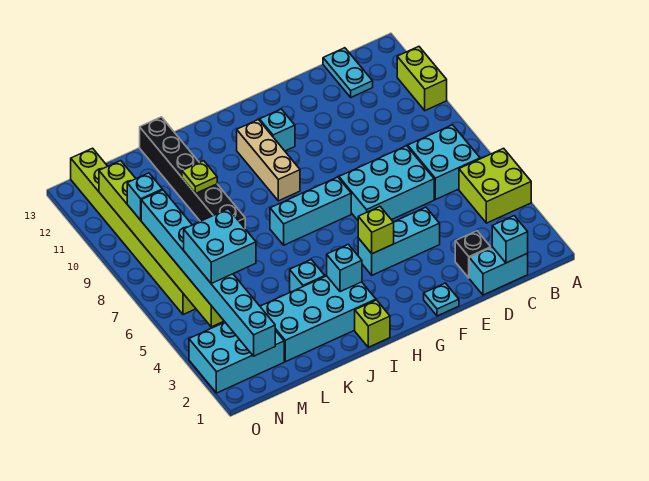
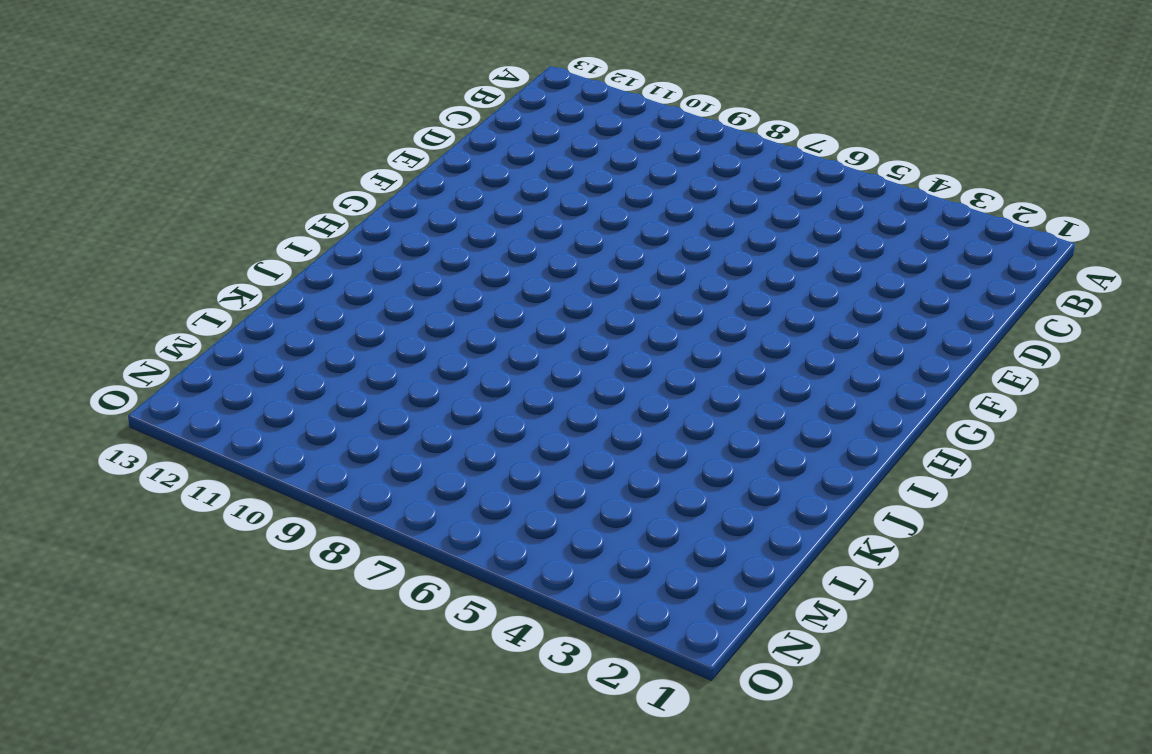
none -> lime brick A4:B5 level 1
none -> lime brick A10:A11 level 1
none -> cyan brick B6:C7 level 1

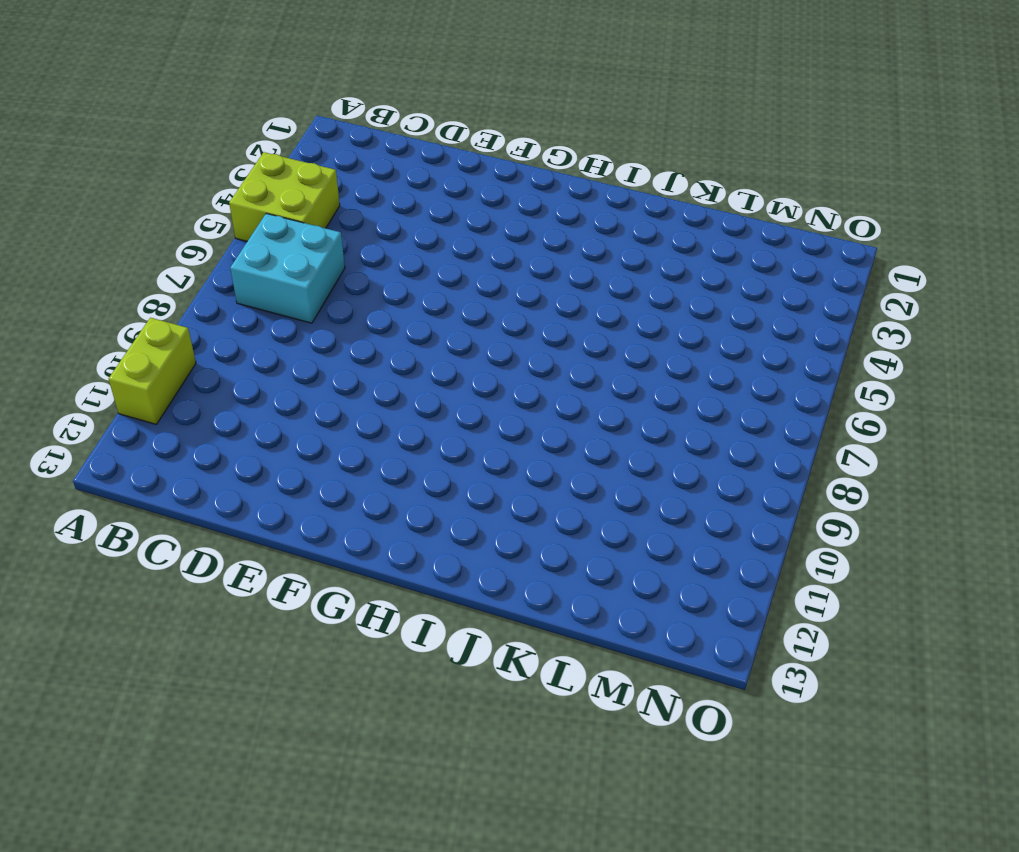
none -> cyan brick C1:D1 level 1
none -> cyan plate C12:C13 level 1
none -> black brick D2 level 1

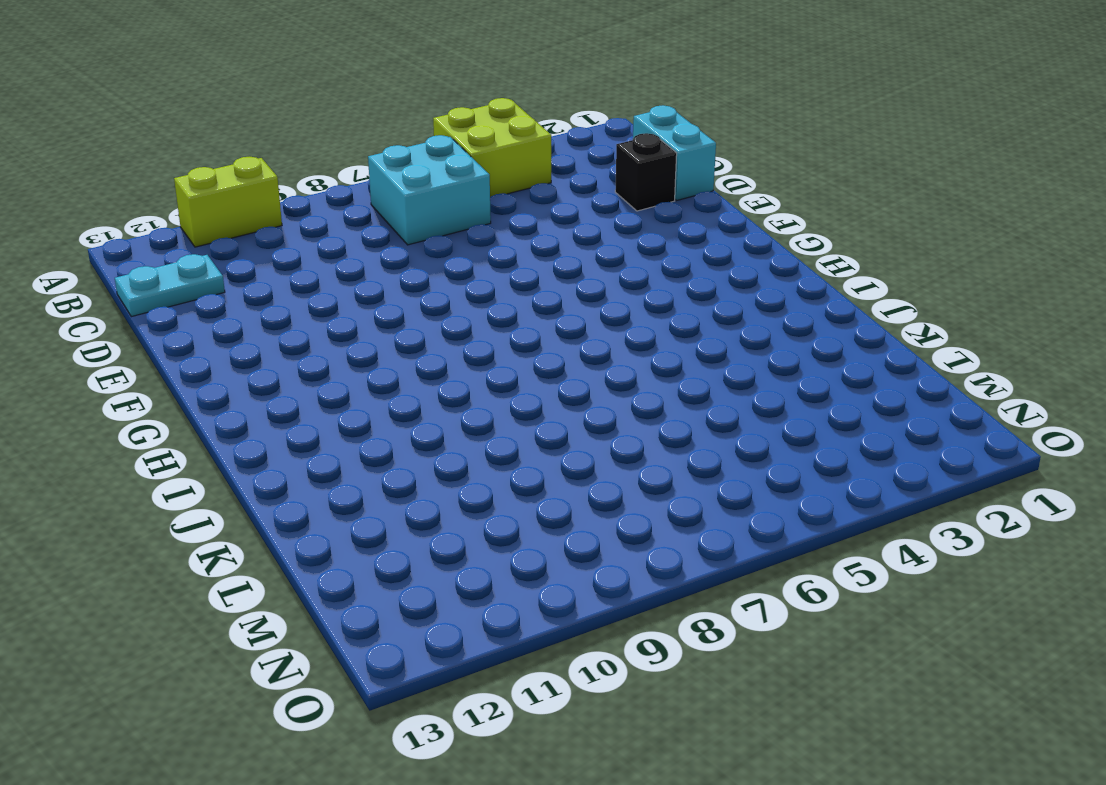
none -> cyan brick D6:F7 level 1
none -> cyan brick E4:G4 level 1
none -> cyan plate F1 level 1

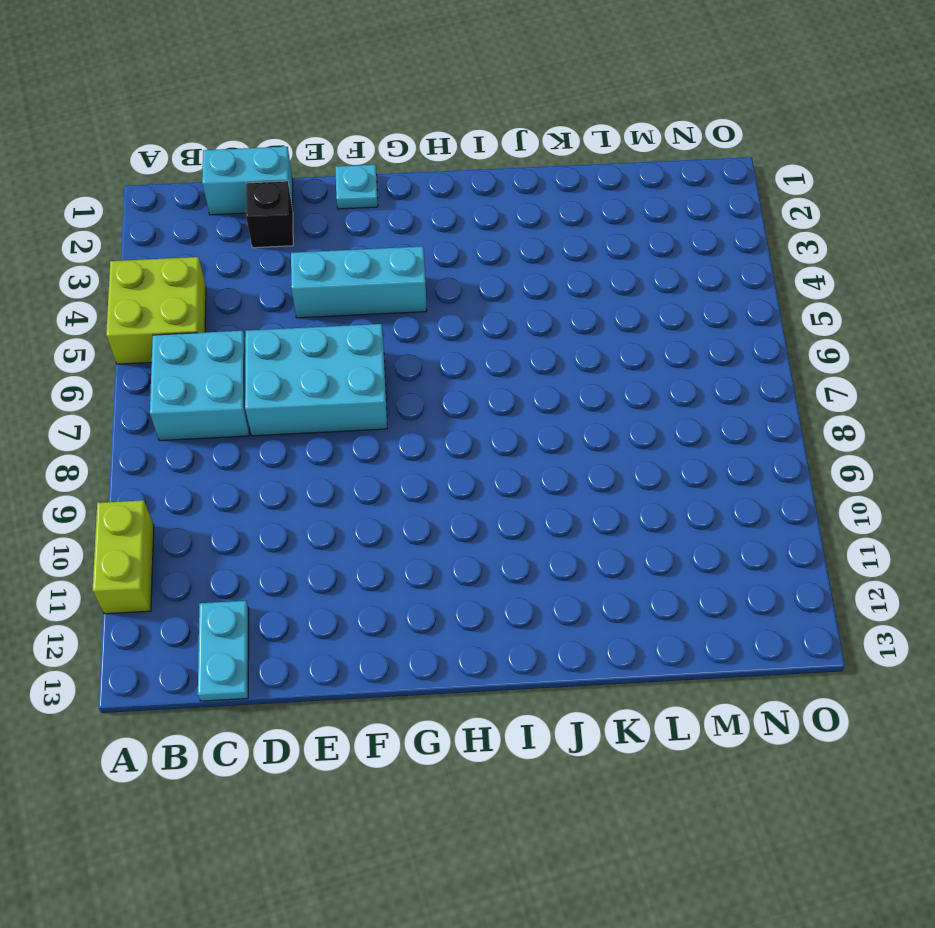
none -> cyan brick G7:I7 level 1
none -> cyan brick G11 level 1
none -> tan brick H9:H11 level 1

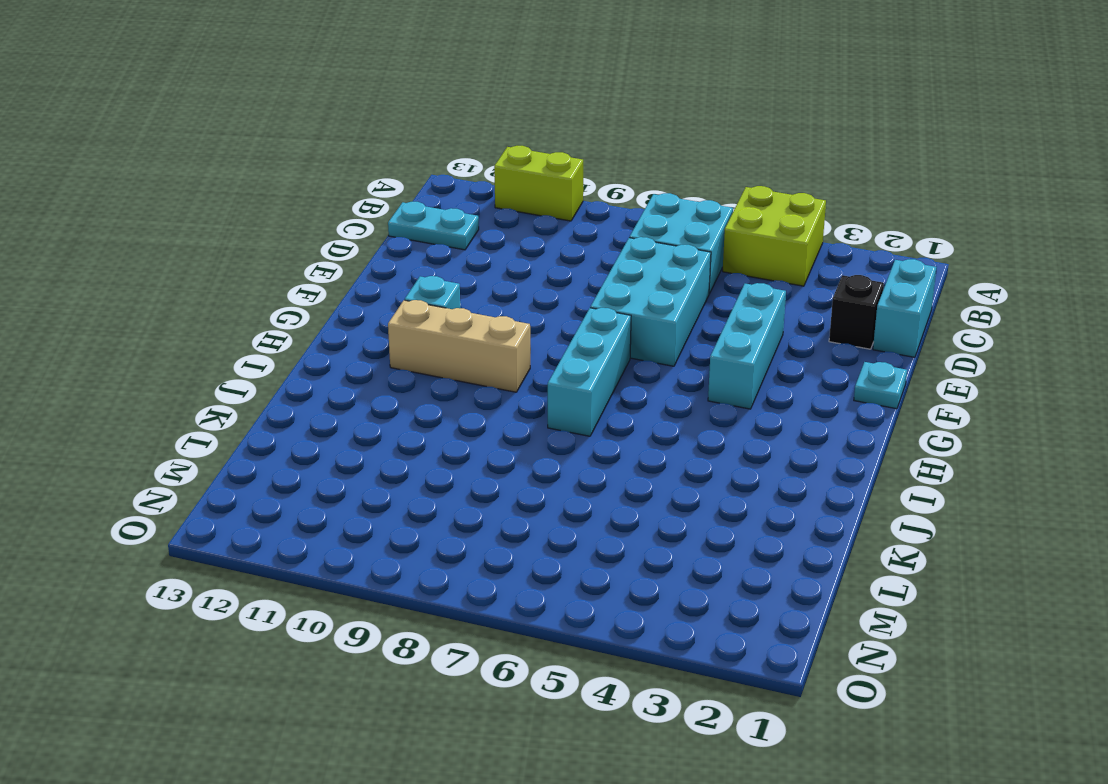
none -> lime brick I1 level 1
none -> cyan brick I2:L3 level 1
none -> cyan brick J4 level 1

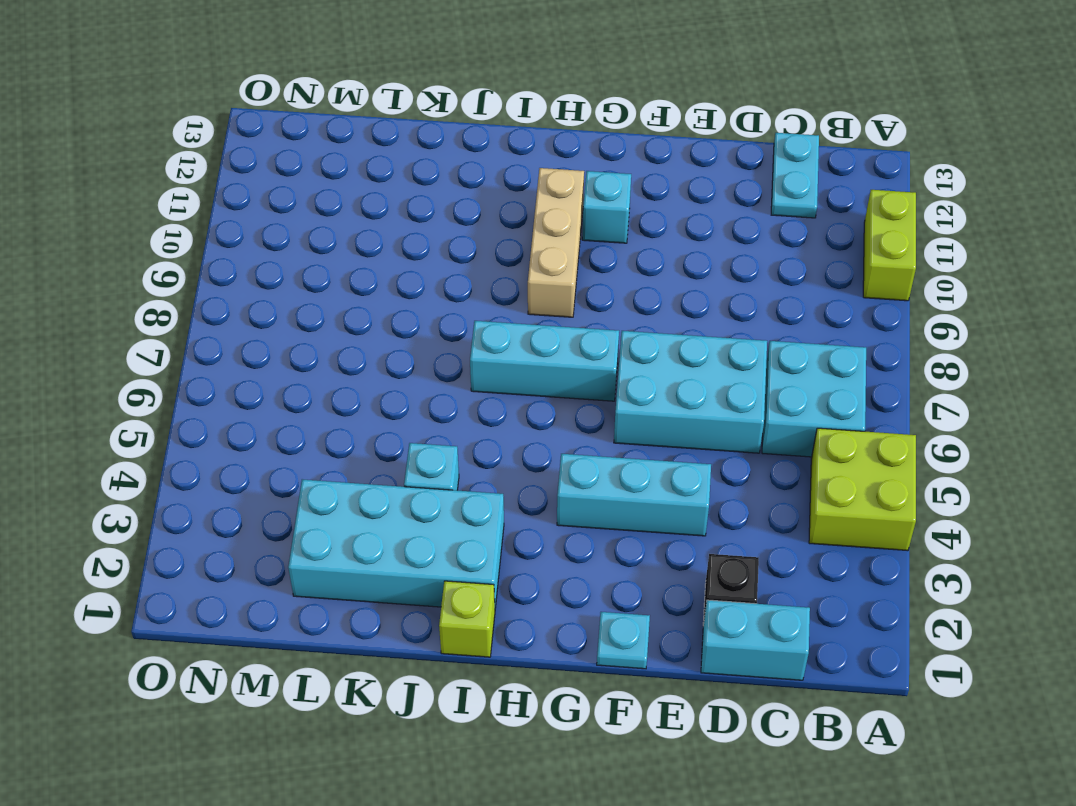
none -> black brick K8:K13 level 1
none -> cyan brick M2:O3 level 1
none -> lime brick N6:N13 level 1

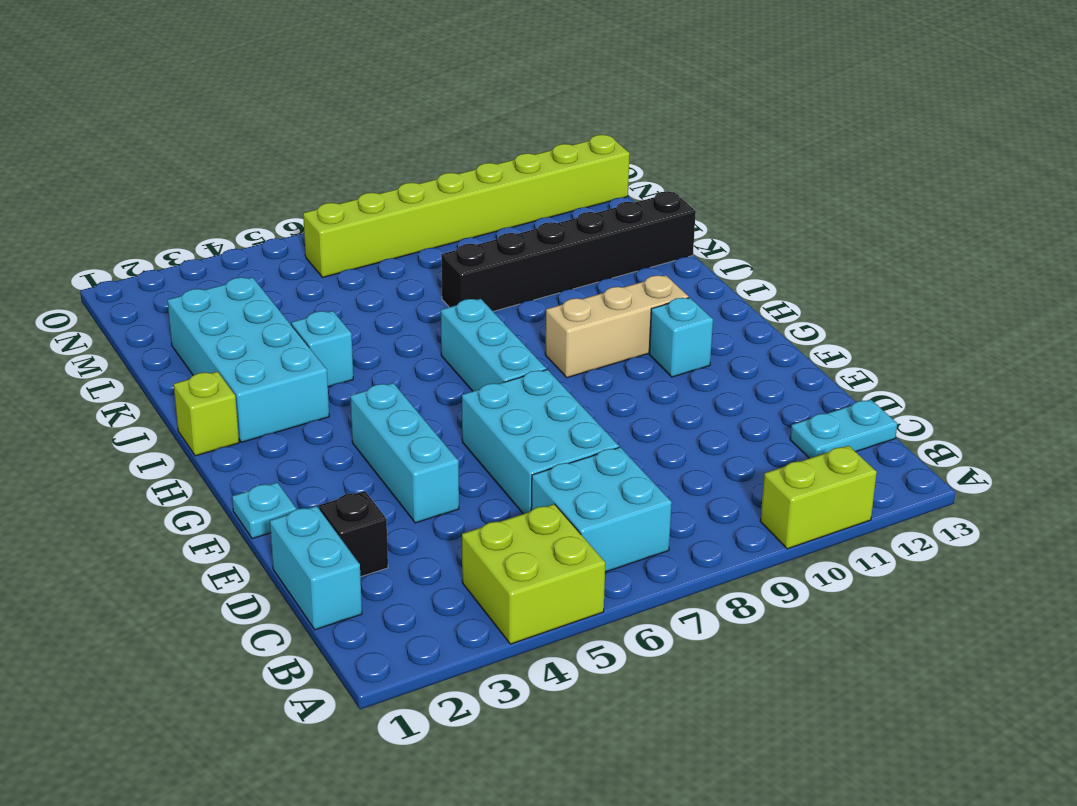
none -> cyan brick M2:O3 level 1
none -> cyan brick C1 level 2
none -> lime brick G4 level 2

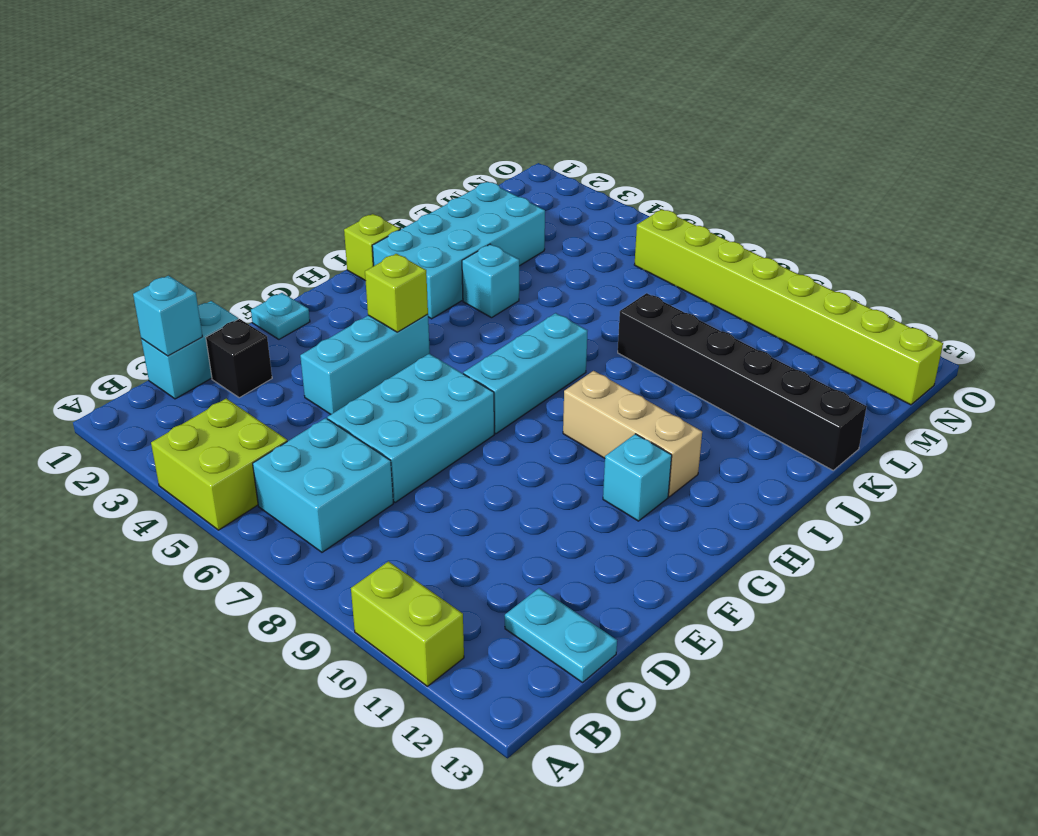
none -> cyan brick M2:O3 level 1
none -> cyan brick I3 level 2
none -> lime plate K10 level 2

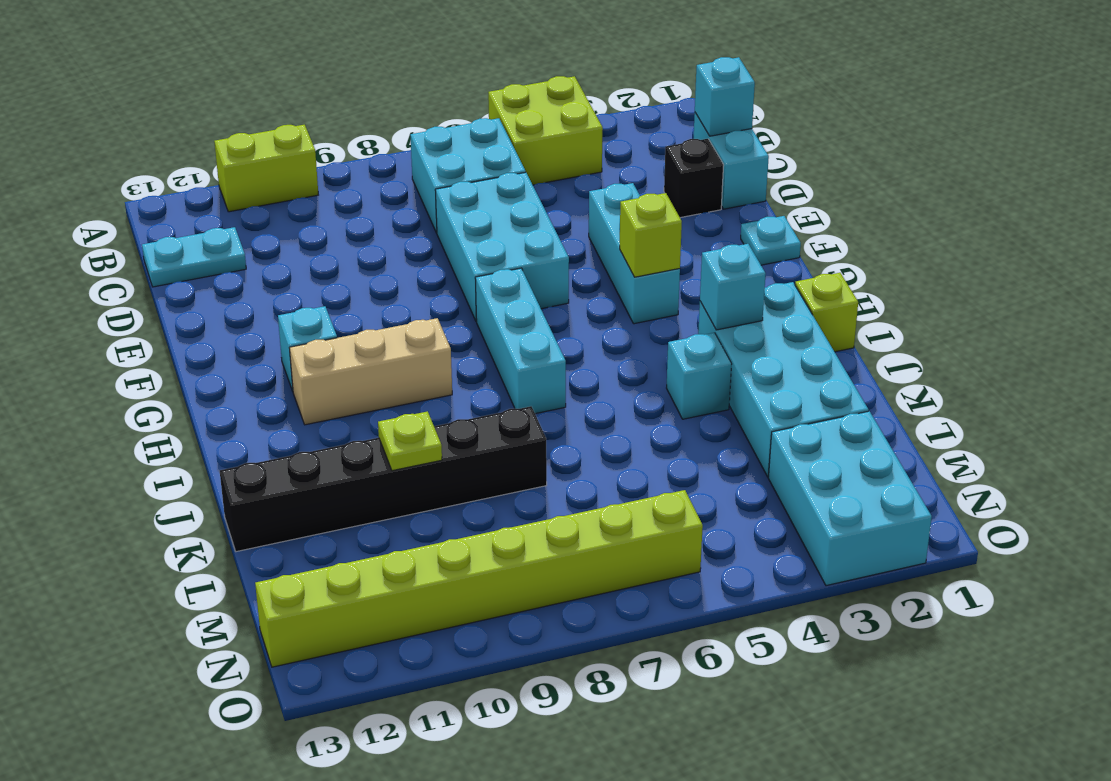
none -> lime brick N4:N11 level 2
none -> cyan brick N1:N8 level 3
none -> cyan brick N9 level 3

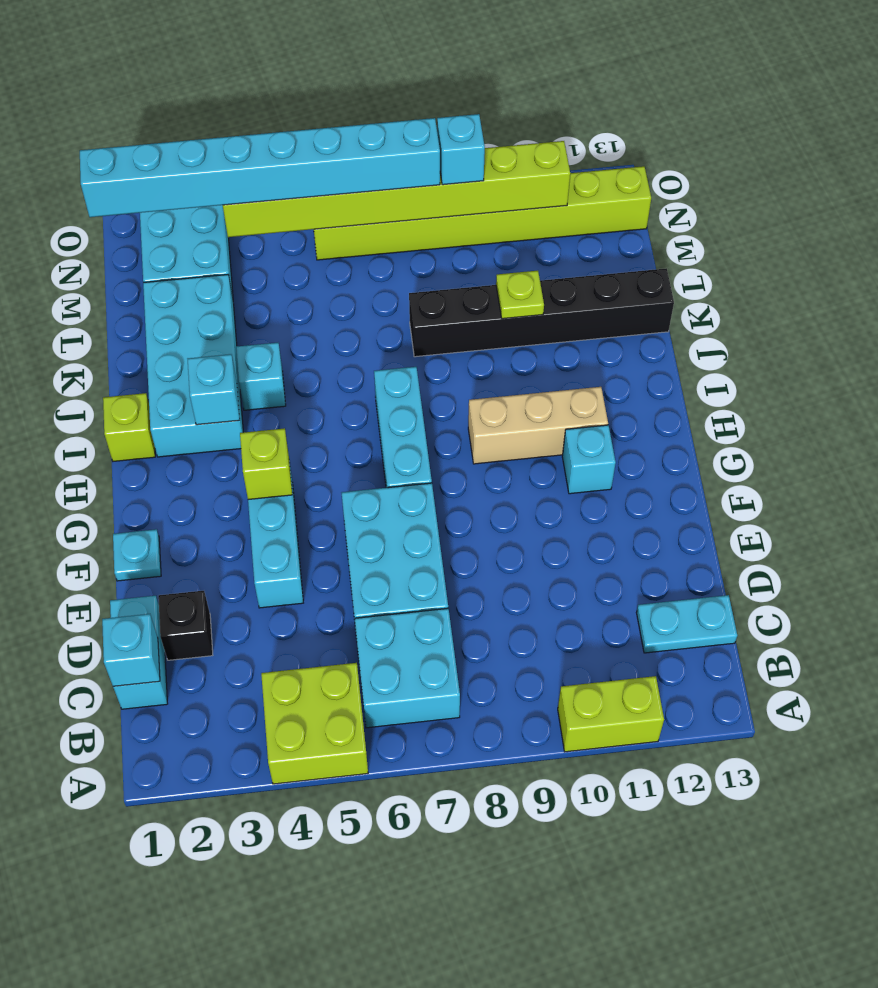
none -> cyan brick M4:N5 level 4

